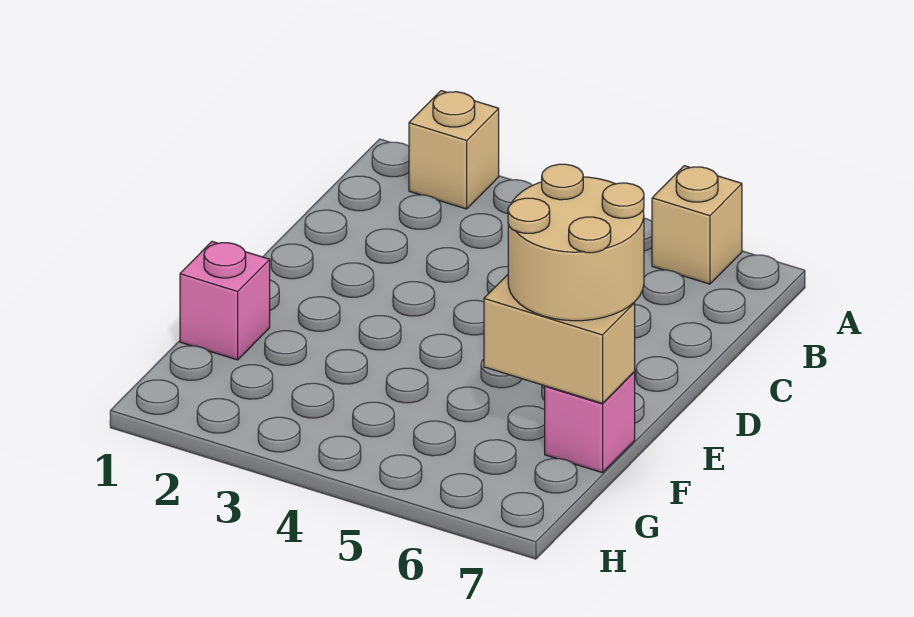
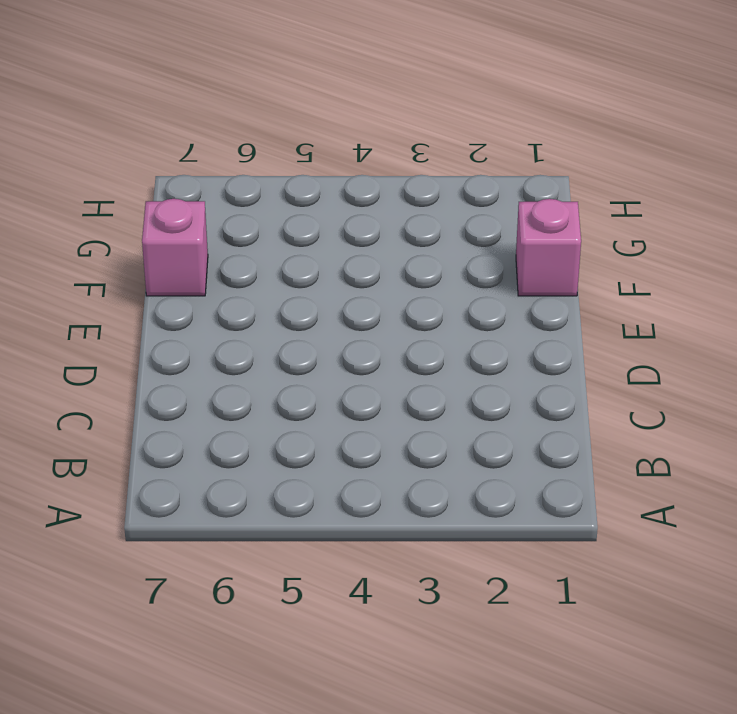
none -> tan brick A2 level 1
none -> tan brick A6 level 1

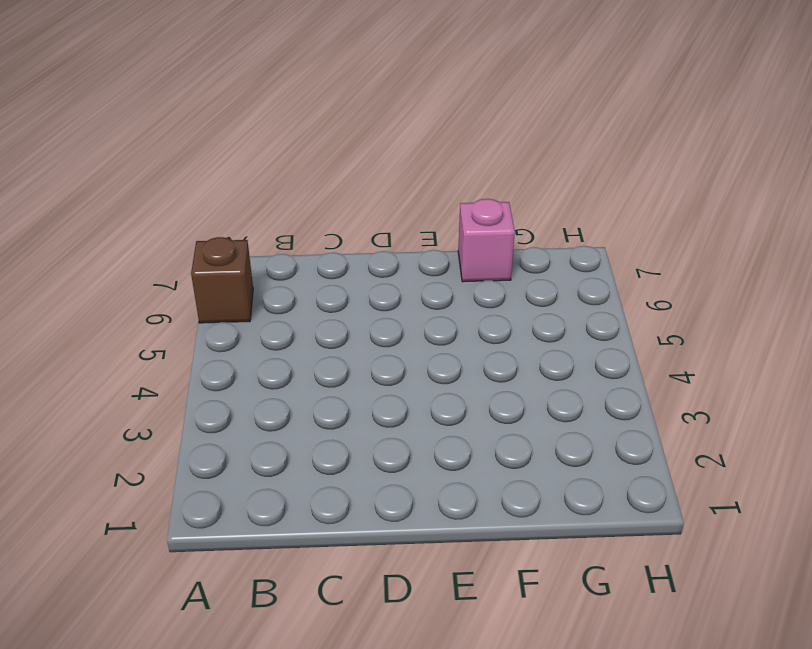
brown brick A6 level 1 -> tan brick A6 level 1
none -> tan brick A2 level 1
none -> pink brick F1 level 1

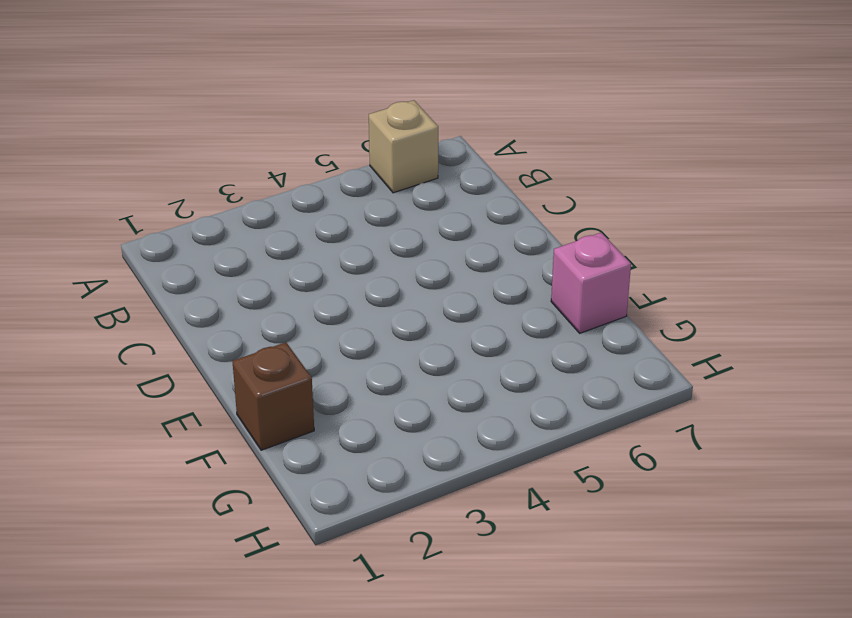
brown brick F1 level 1 -> pink brick F1 level 1
none -> tan brick A2 level 1
none -> tan brick F6:F7 level 2

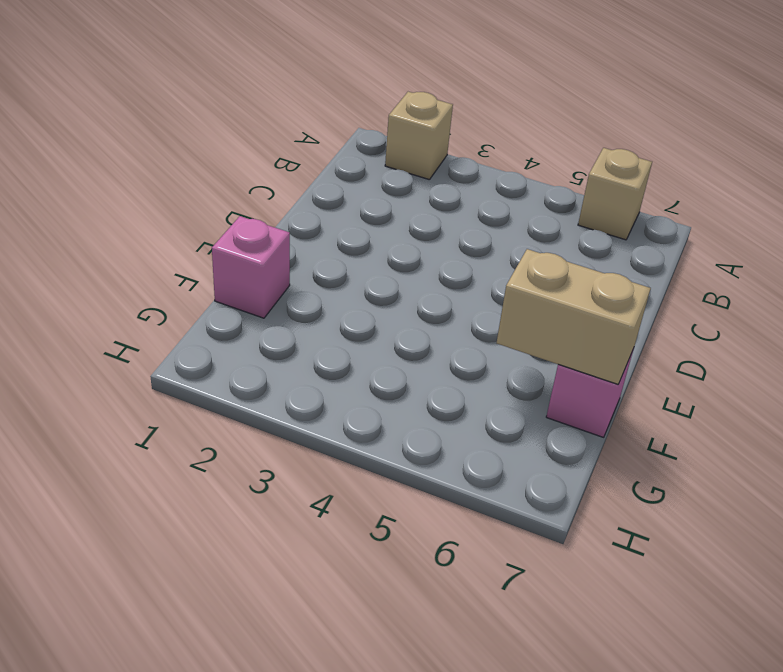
none -> tan round brick E6:F7 level 3

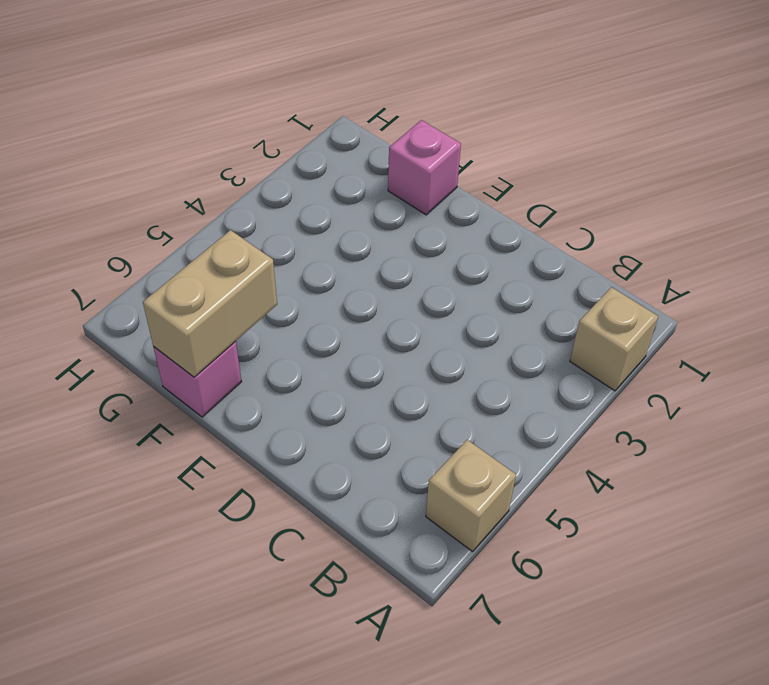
none -> tan round brick E6:F7 level 3

